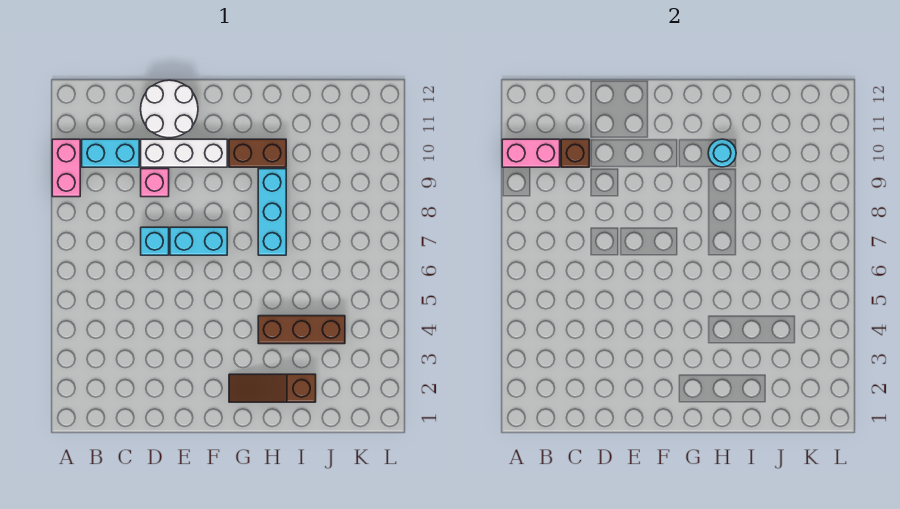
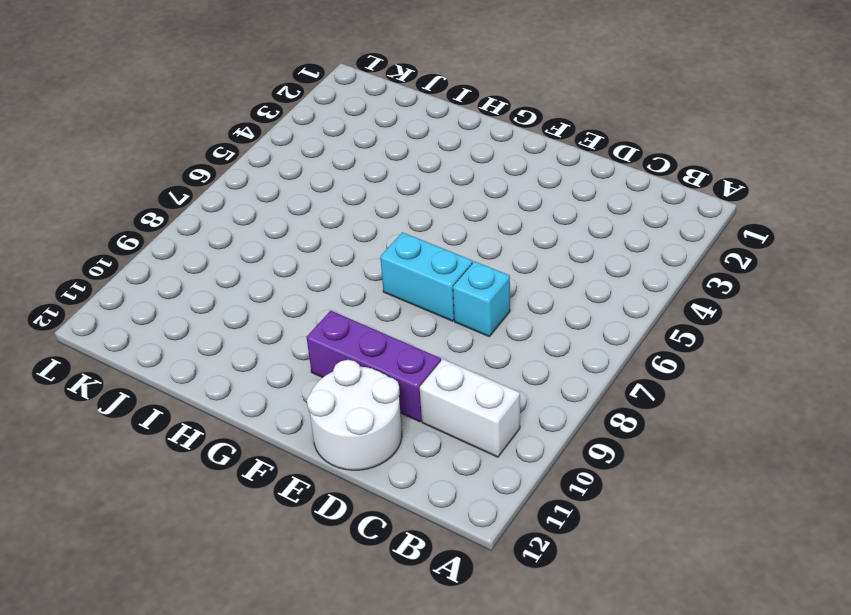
white brick B10:C10 level 1 -> cyan brick B10:C10 level 1
purple brick D10:F10 level 1 -> white brick D10:F10 level 1
none -> pink brick A9:A10 level 1
none -> pink brick D9 level 1
none -> brown slope G2:I2 level 1 top I

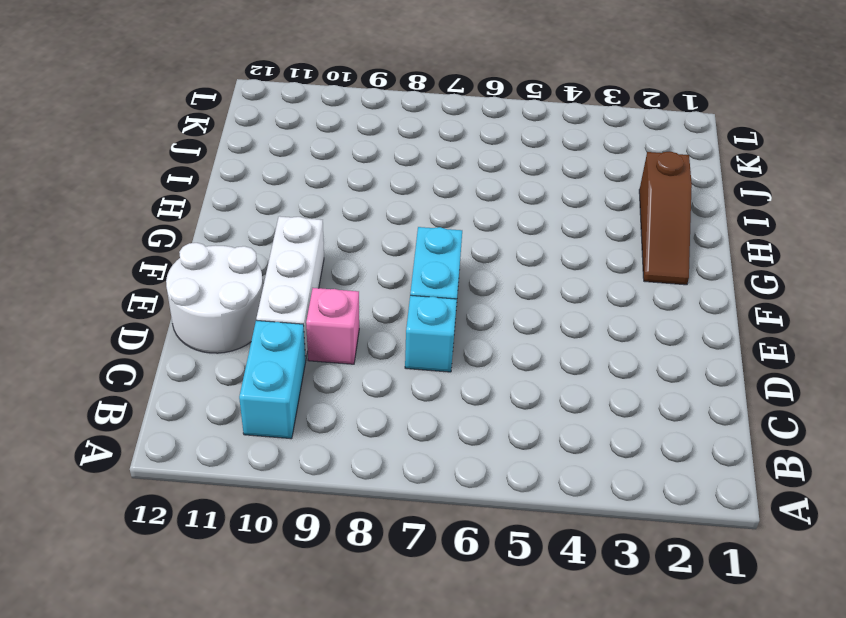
none -> pink brick A9:A10 level 1
none -> brown brick G10:H10 level 1
none -> brown brick H4:J4 level 1

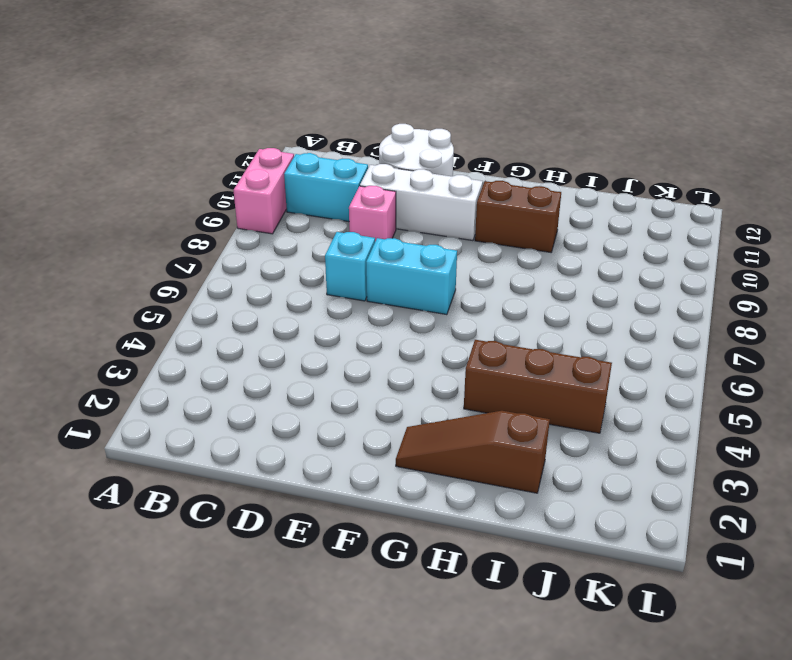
none -> cyan brick H7:H9 level 1
none -> pink brick A10:B10 level 2
none -> brown brick C10 level 2

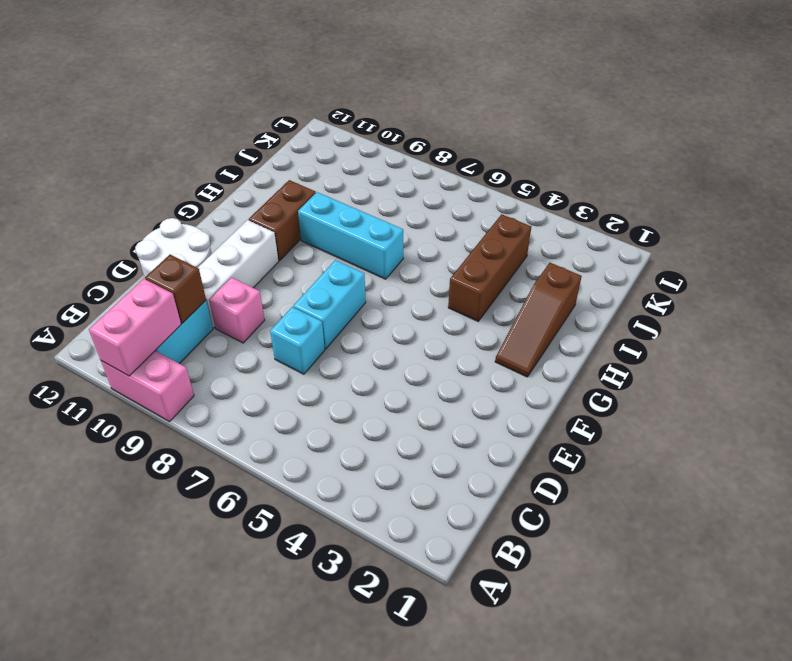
none -> cyan round brick H10 level 2

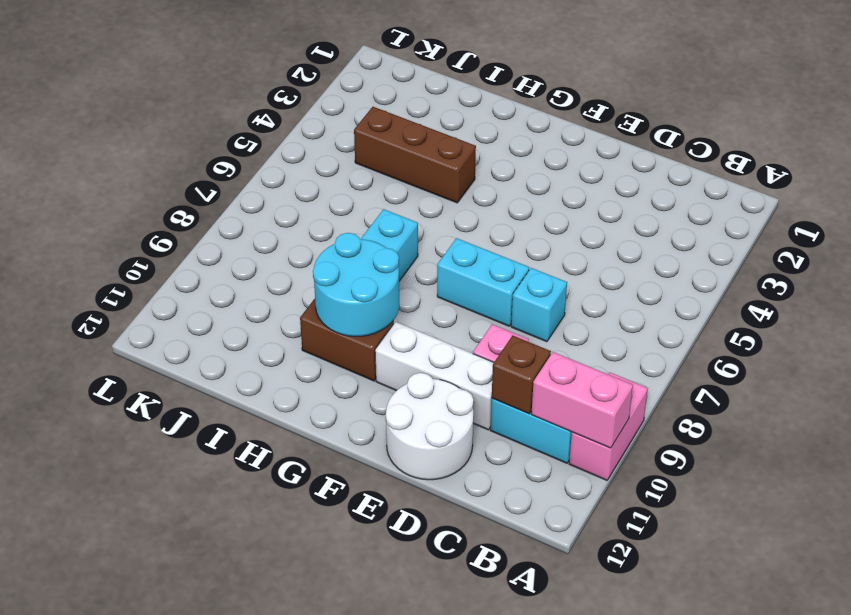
cyan round brick G9:H10 level 2 -> cyan round brick H10 level 2
none -> brown slope G2:I2 level 1 top I

